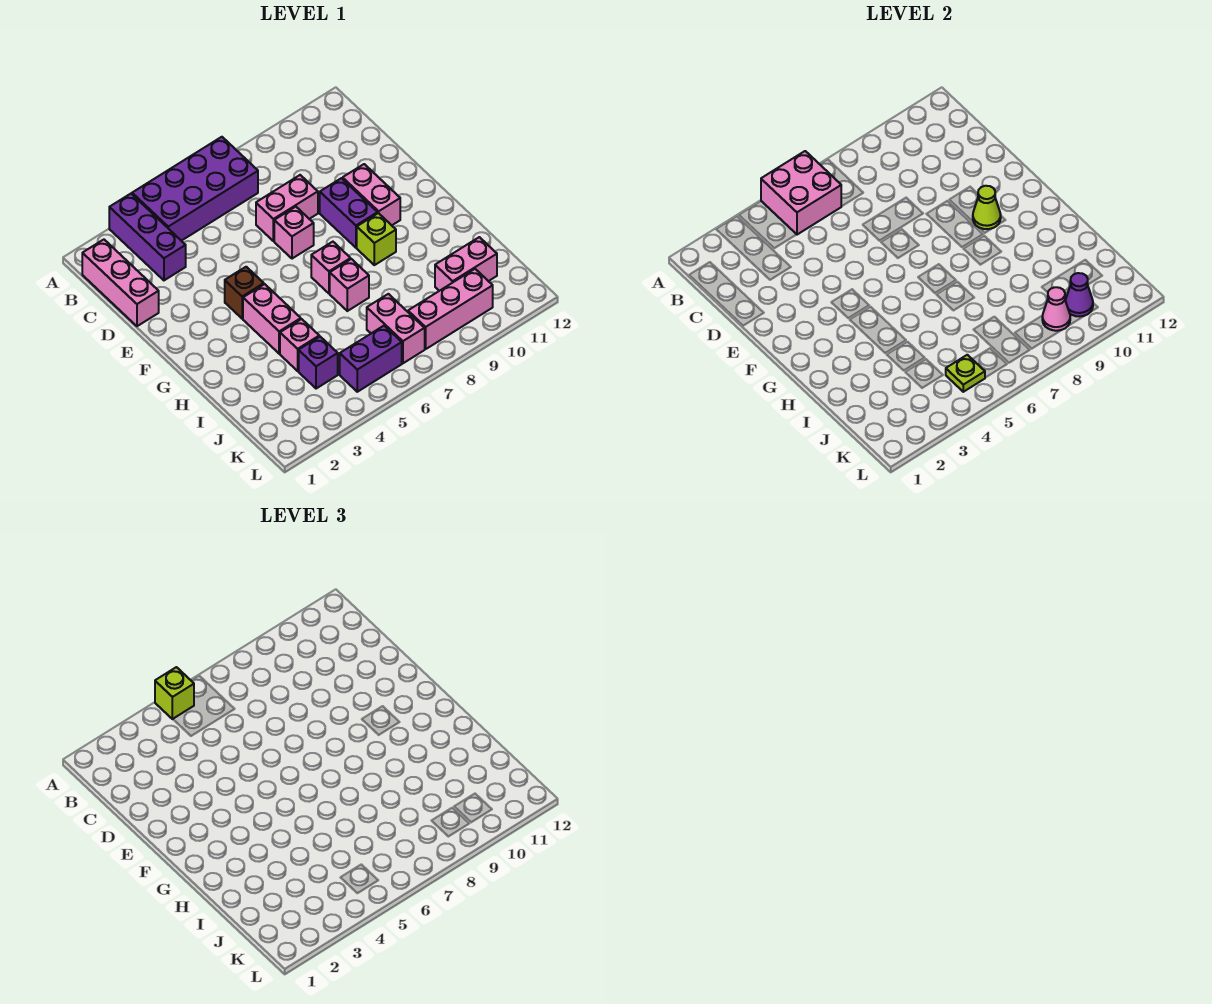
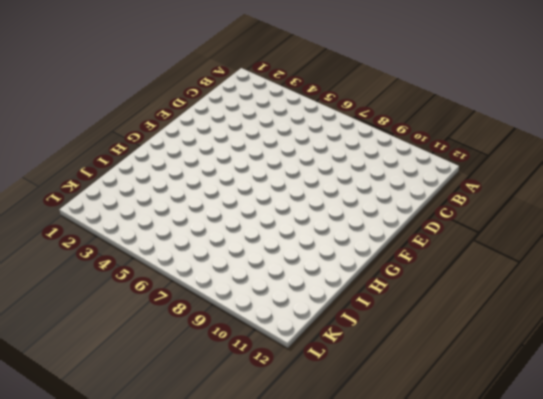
none -> purple brick A3:C3 level 1
none -> purple brick A4:B7 level 1
none -> pink brick B1:D1 level 1

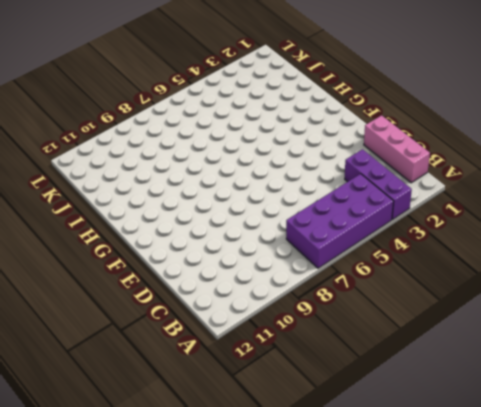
none -> pink brick D7:D8 level 1
none -> pink brick E7 level 1
none -> purple brick E9:F9 level 1

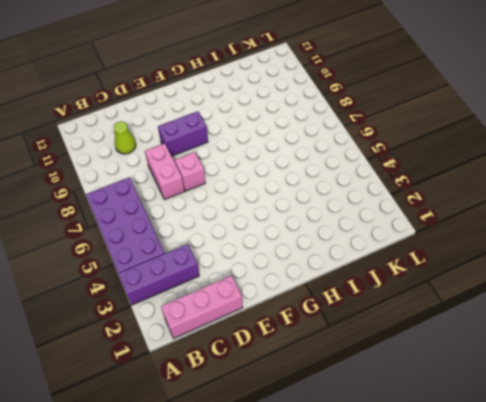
lime cone C10 level 1 -> lime cone F10 level 2
none -> pink brick E10:F10 level 1
none -> brown brick F4 level 1
none -> pink brick G4:H4 level 1

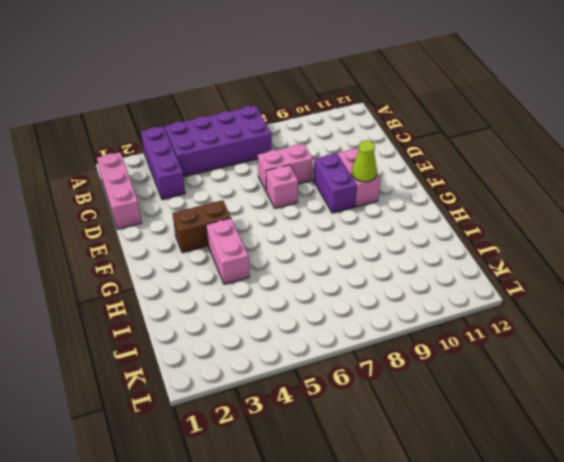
brown brick F3:F4 level 1 -> brown brick F4 level 1
none -> pink brick G7 level 1
none -> lime brick G9 level 1
none -> pink brick H7 level 1

